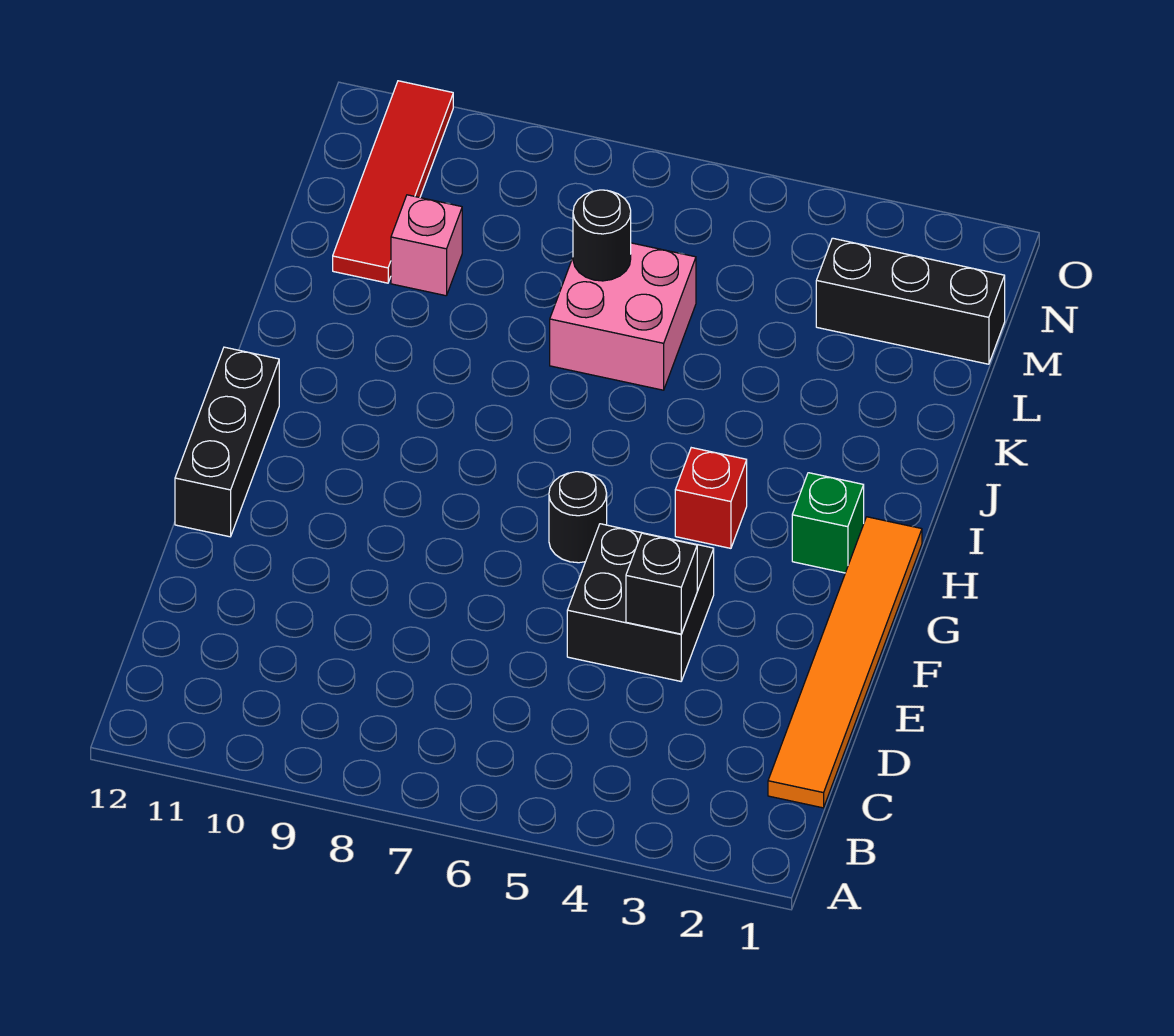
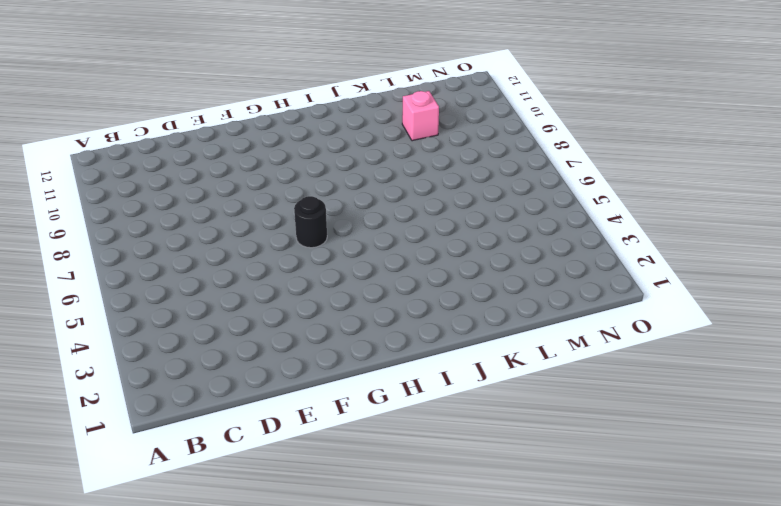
none -> orange tile C1:H1 level 1
none -> black brick E4:F5 level 1
none -> black brick F12:H12 level 1

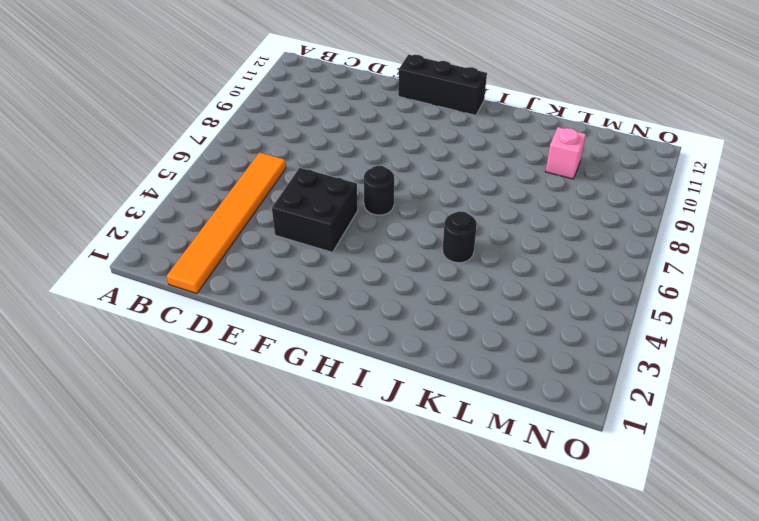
orange tile C1:C6 level 1 -> orange tile C1:H1 level 1
black round brick J5 level 1 -> black round brick L7 level 2
none -> green brick H2 level 1
none -> red brick H4 level 1
none -> pink brick K6:L7 level 1

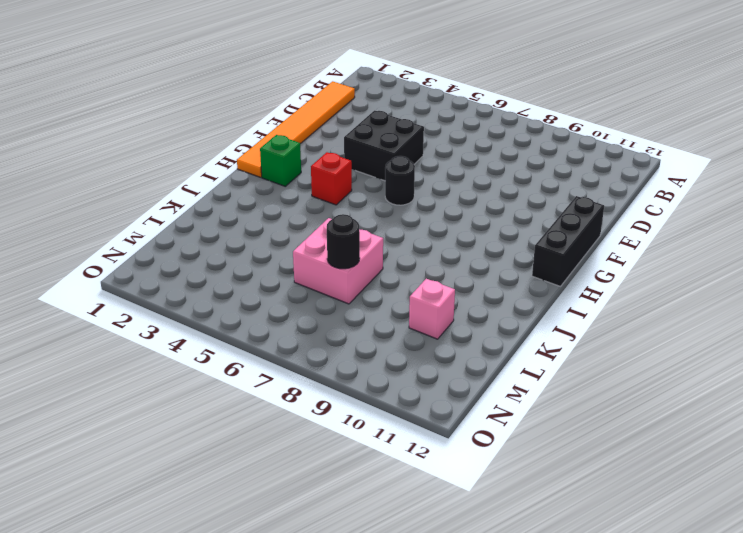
none -> red tile L11:O11 level 1
none -> black brick M1:M3 level 1
none -> black brick E4 level 2

